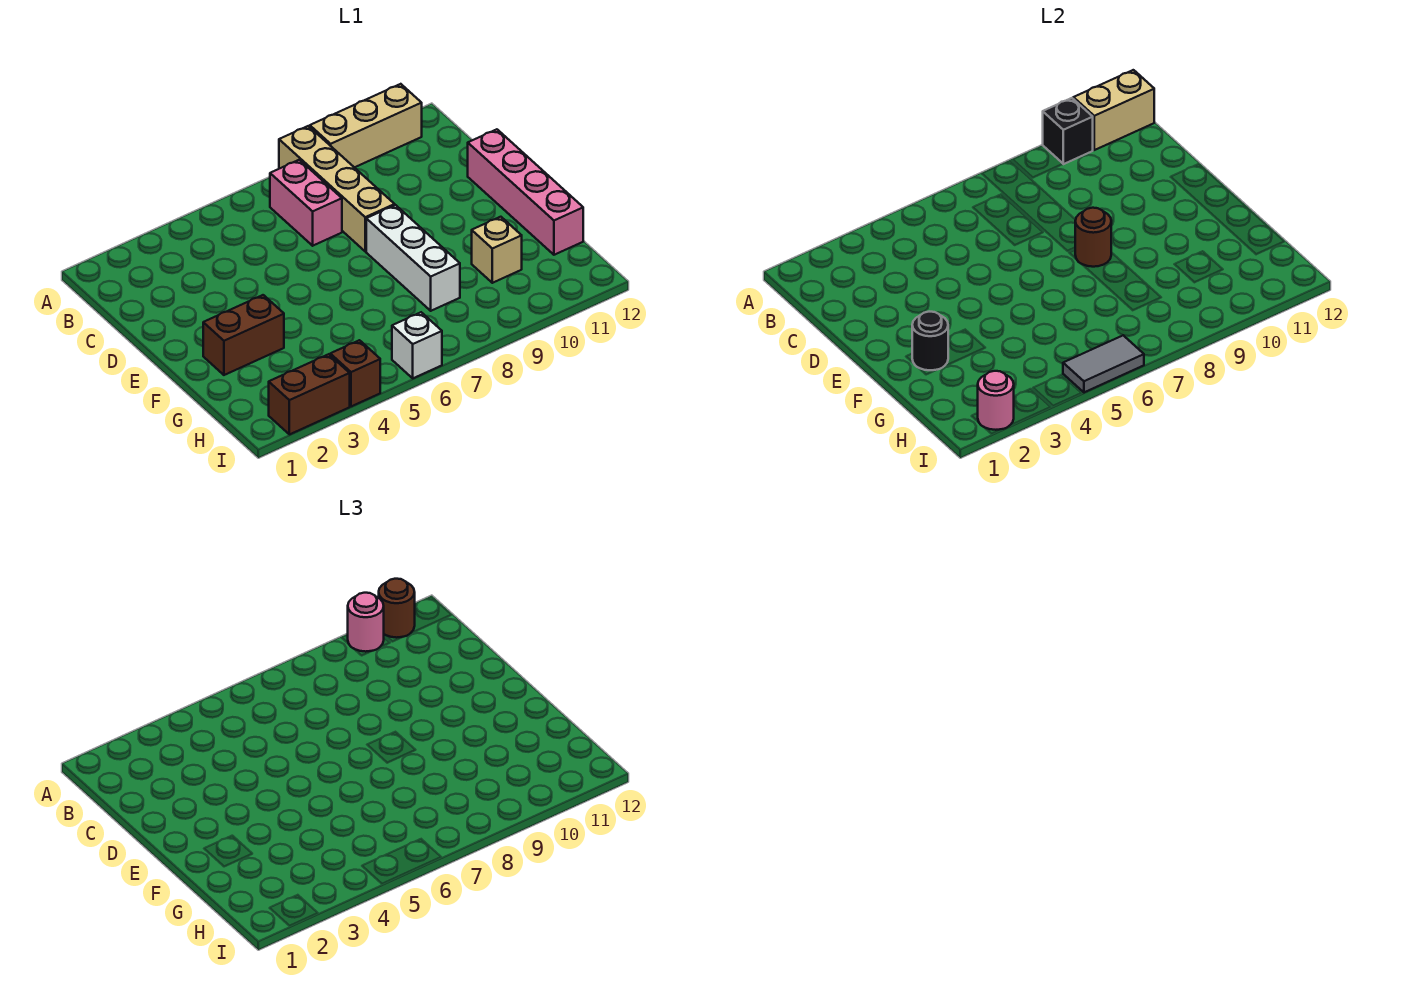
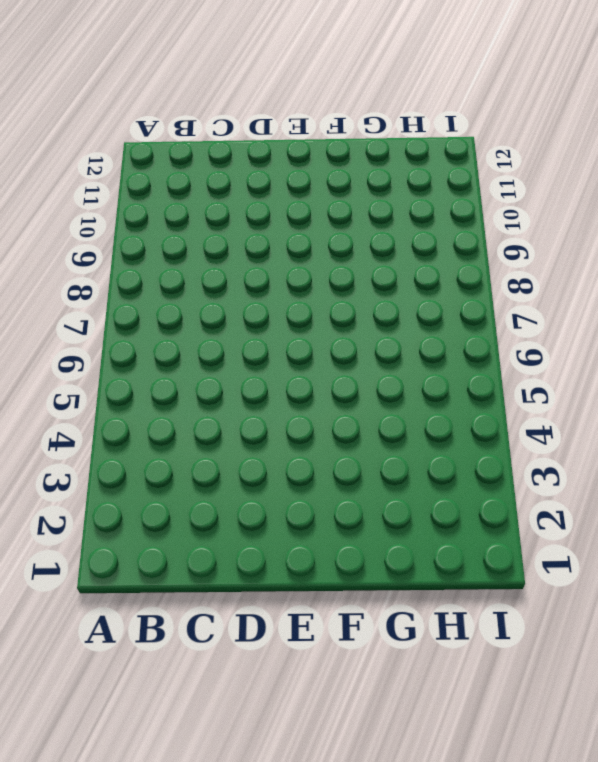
none -> tan brick A8:D8 level 1
none -> tan brick A9:A11 level 1
none -> pink brick B7:C7 level 1

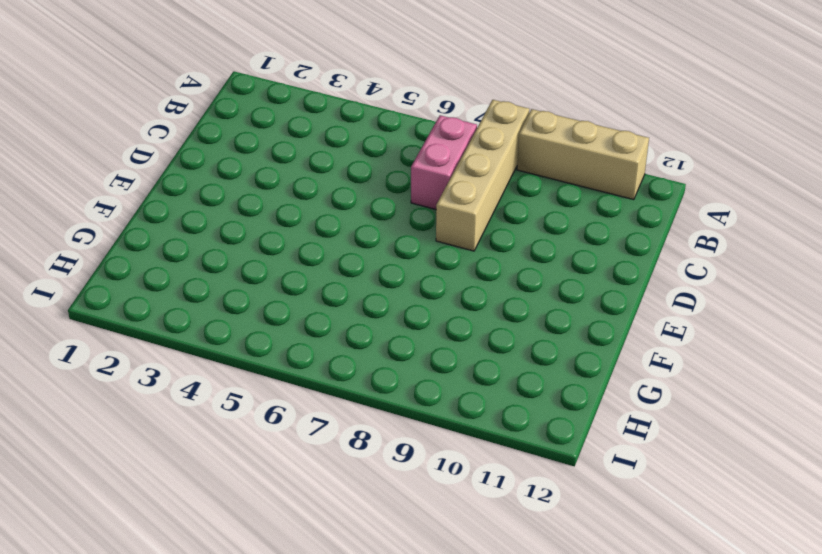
none -> pink brick D12:G12 level 1
none -> white brick E8:G8 level 1
none -> brown brick F2:F3 level 1

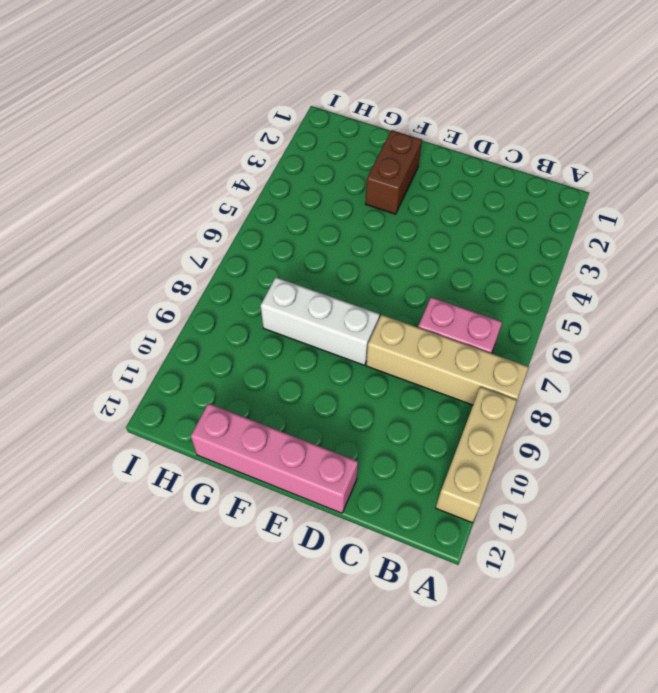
none -> tan brick G10 level 1
none -> brown brick I2:I3 level 1
none -> brown brick I4 level 1

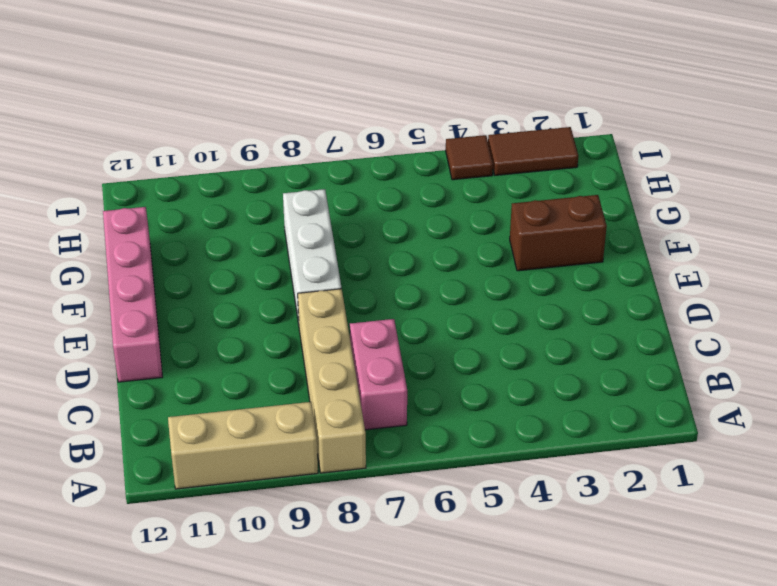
brown tile I2:I3 level 1 -> brown brick I2:I3 level 1
brown tile I4 level 1 -> brown brick I4 level 1
none -> tan brick G10 level 1
none -> white brick I6 level 1
none -> black brick A10 level 2

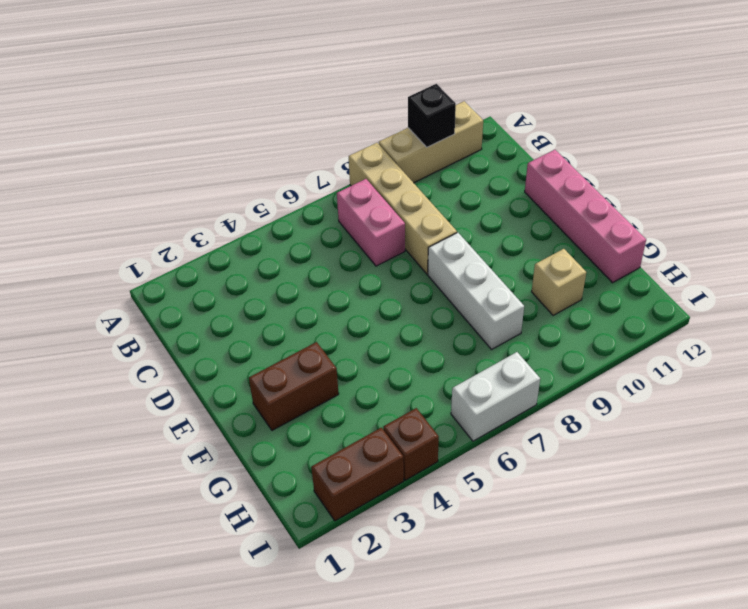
white brick I6:I7 level 1 -> white brick I6 level 1
none -> tan brick A11:A12 level 2
none -> brown round brick E8 level 2
none -> black round brick F2 level 2

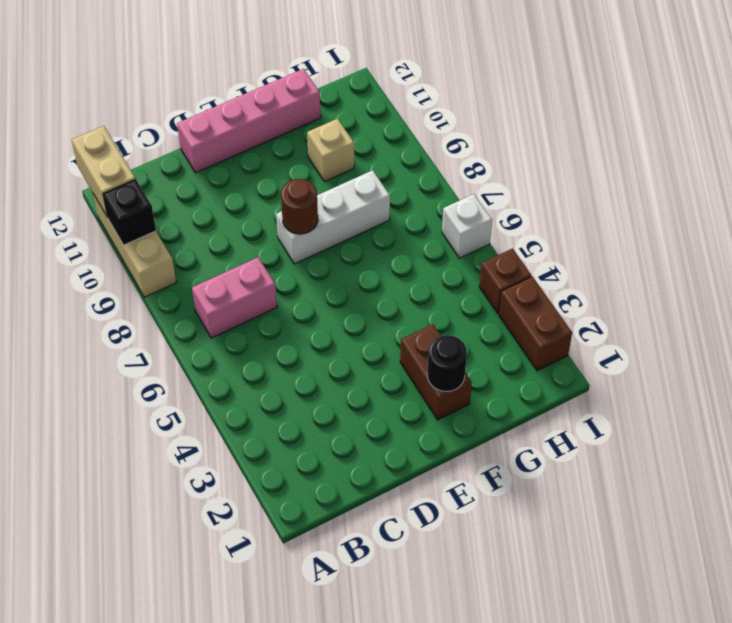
none -> tan brick A8:D8 level 1
none -> pink round brick I2 level 2
none -> grey tile I5:I6 level 2

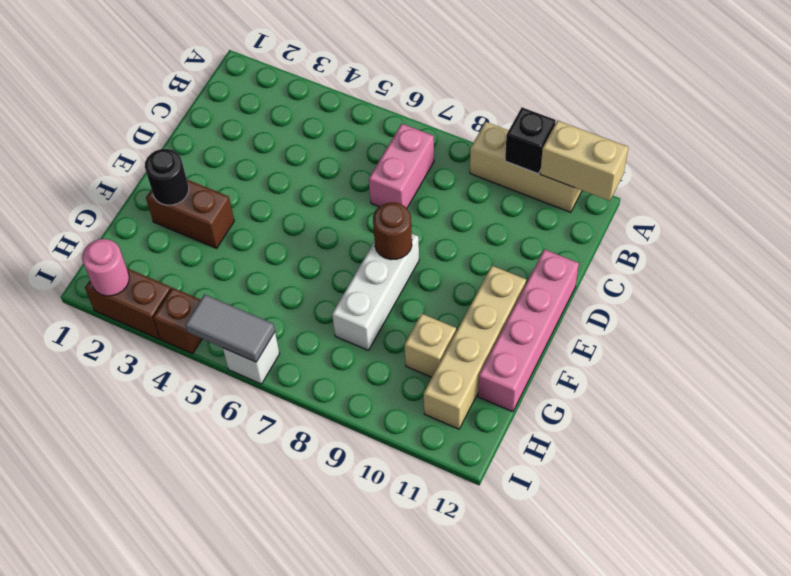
tan brick E11:H11 level 1 -> tan brick A8:D8 level 1
none -> pink round brick A10 level 3
none -> brown round brick A11 level 3

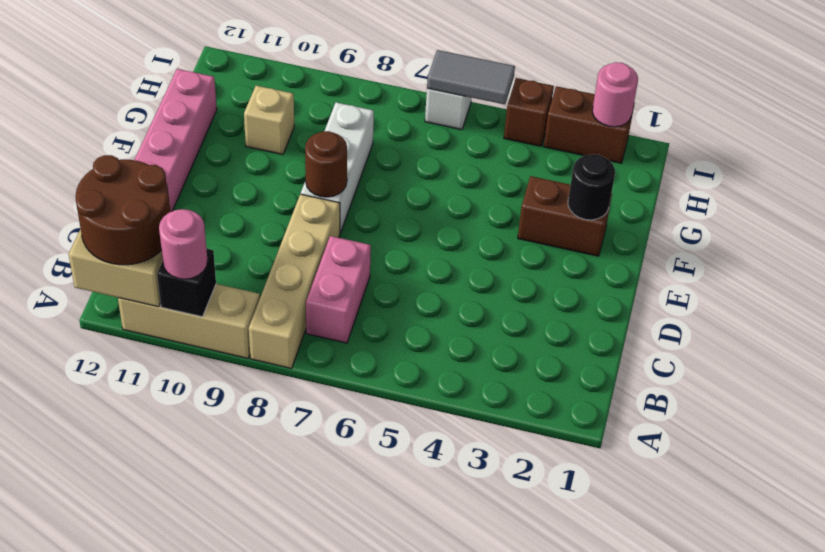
brown round brick A11:B12 level 3 -> brown round brick A11 level 3

